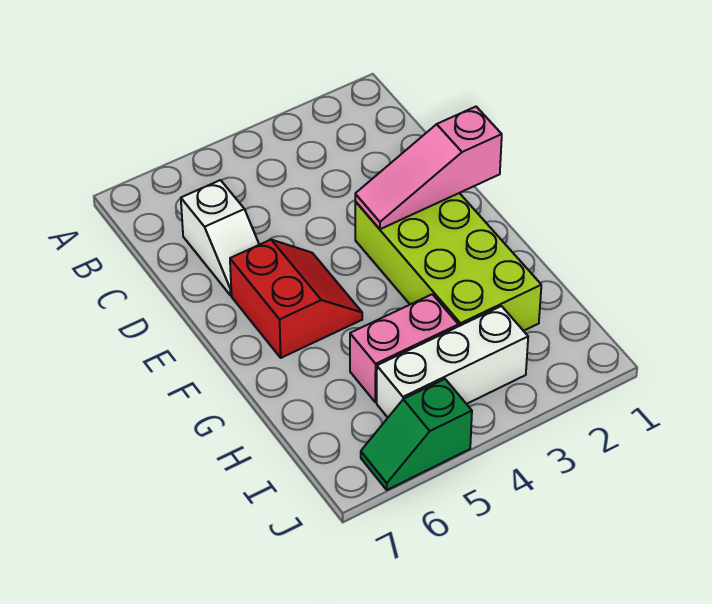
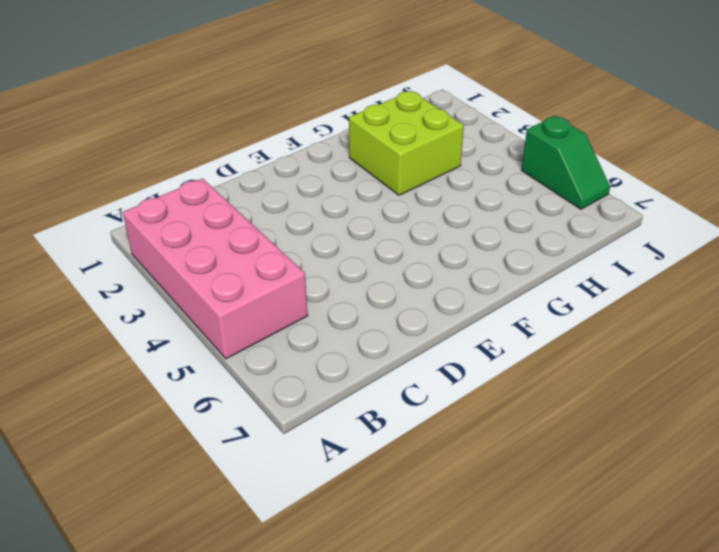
pink brick A2:B5 level 1 -> none
lime brick G2:H3 level 1 -> lime brick E2:H3 level 1
none -> white slope C6:D6 level 1 top C
none -> red slope E5:F6 level 1 top 6

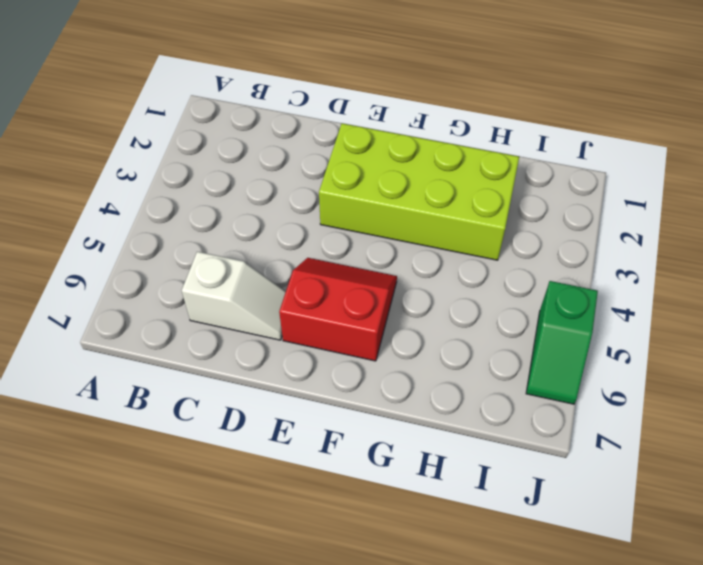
none -> pink brick H4:H5 level 1
none -> white brick I3:I5 level 1

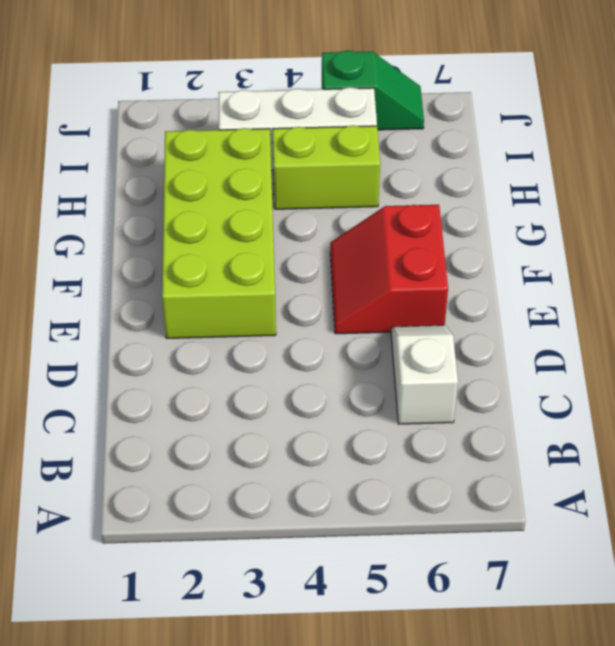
lime brick H4:H5 level 1 -> pink brick H4:H5 level 1
none -> pink slope E1:E3 level 2 top 1

